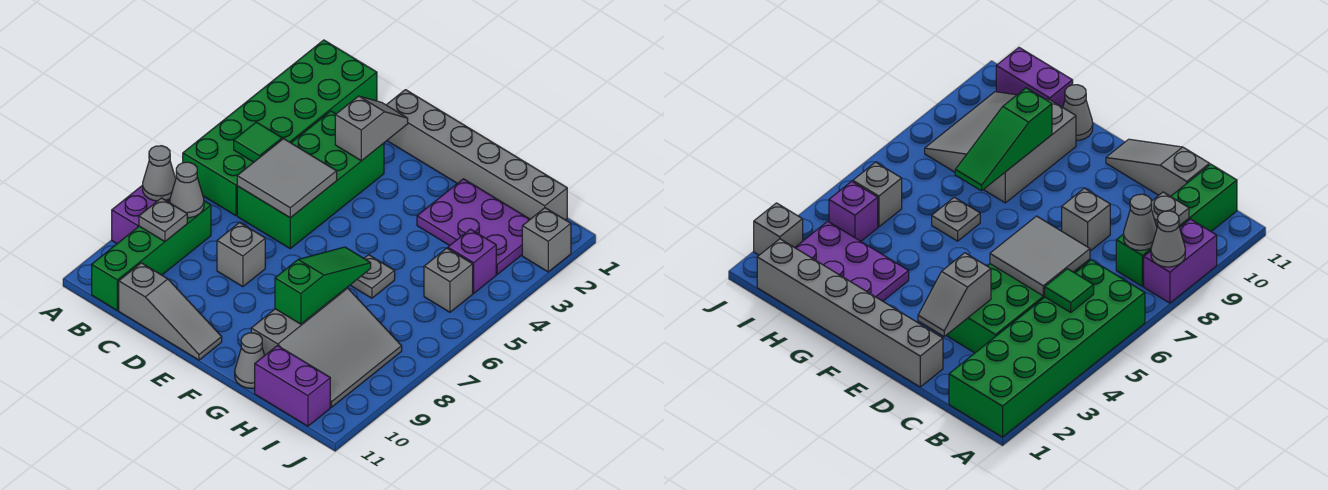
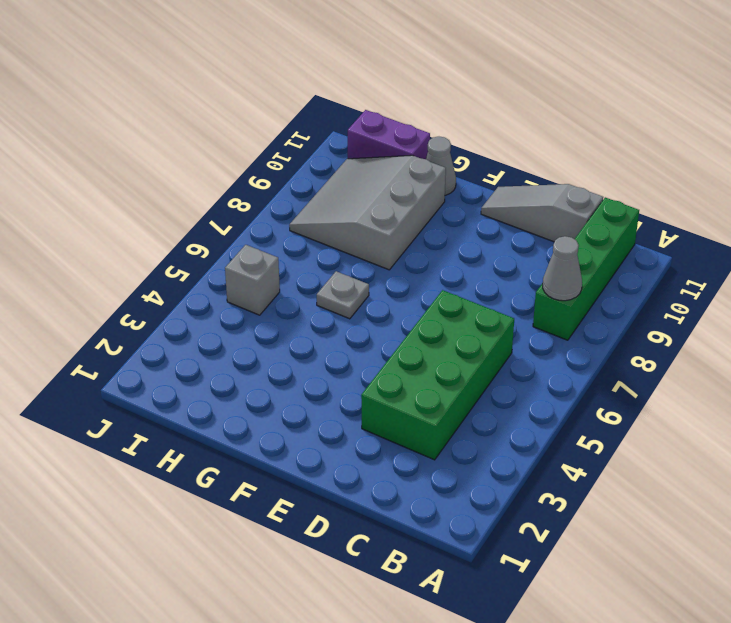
none -> green brick A1:B6 level 1
none -> purple brick A8:A9 level 1
none -> grey brick D1:I1 level 1

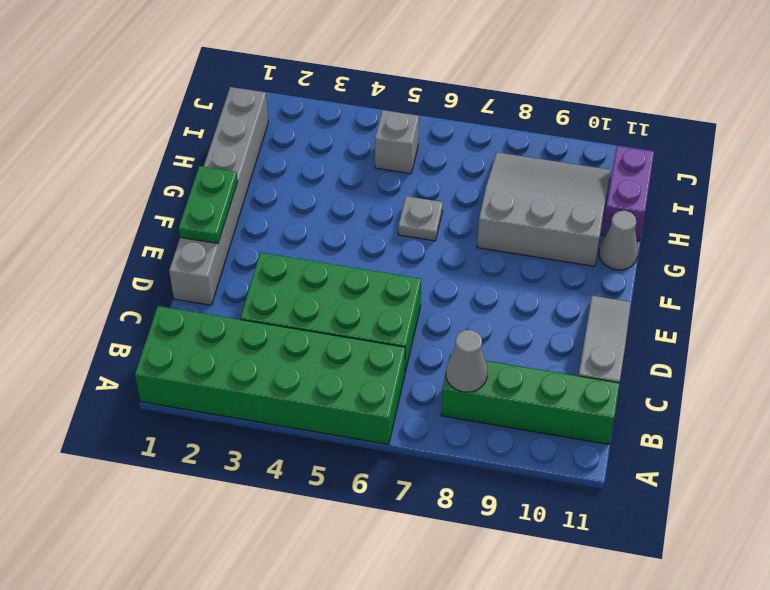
green plate E1:F1 level 2 -> none
none -> purple brick A8:A9 level 1
none -> grey brick D8 level 1
none -> purple plate G2:I3 level 1

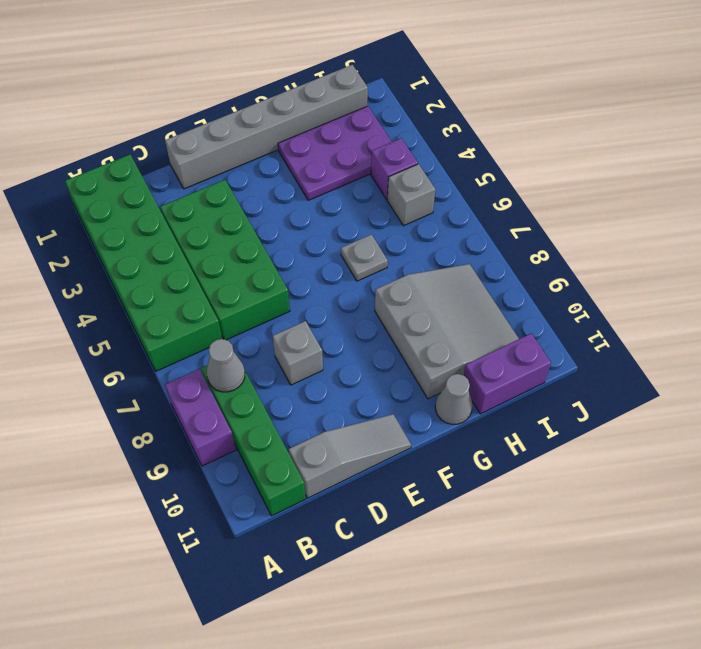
none -> grey brick J2 level 1
none -> grey cone A8 level 2
none -> green tile B5 level 2

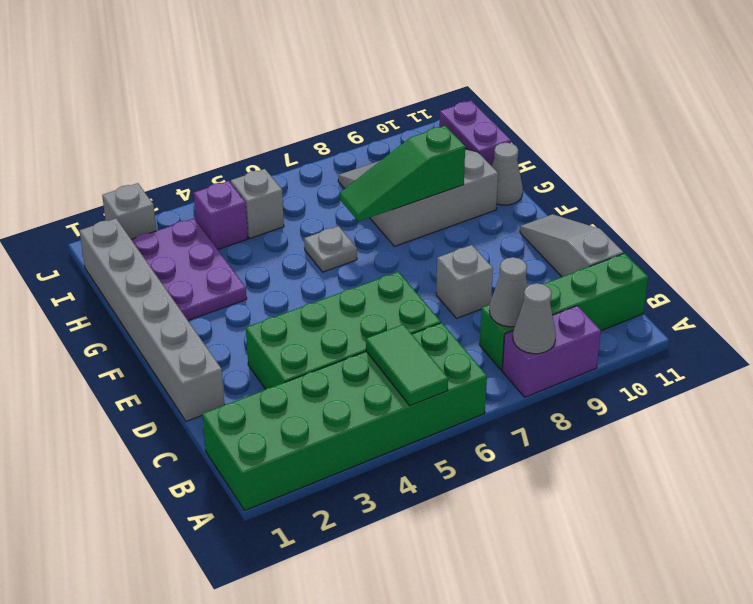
green tile A5:B5 level 2 -> green tile B5 level 2
none -> grey plate B9 level 2
none -> grey tile C5:D6 level 2
none -> grey slope D2:D3 level 2 top 3

